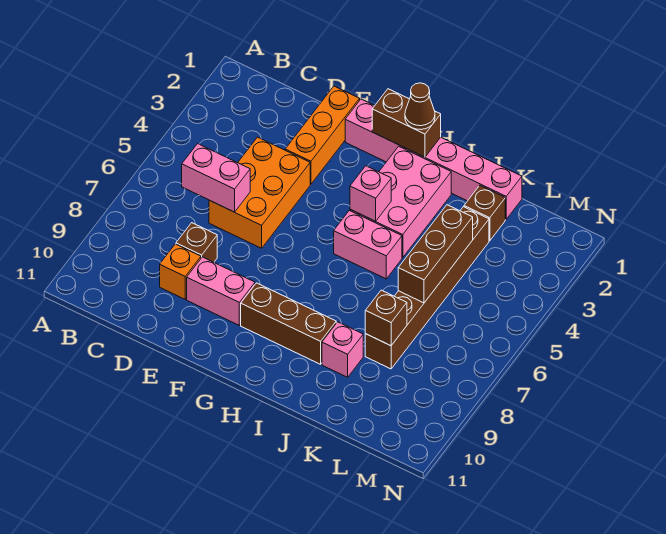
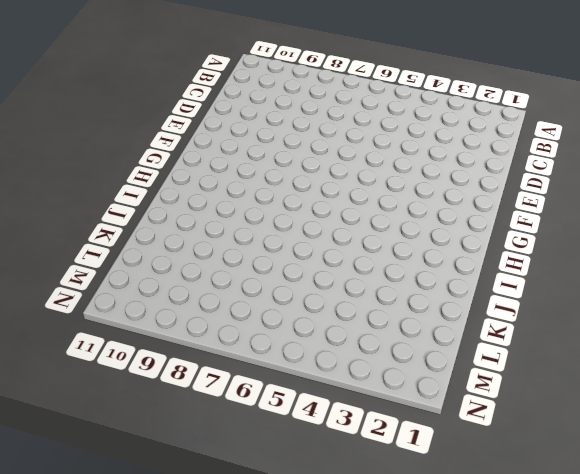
none -> orange brick D4:E6 level 1
none -> brown brick D8 level 1
none -> orange brick D9 level 1

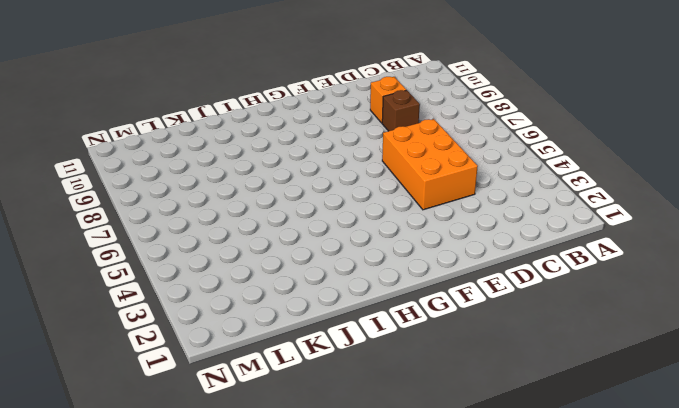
none -> orange brick E1:E3 level 1
none -> pink brick E9:F9 level 1
none -> pink brick F1:K1 level 1

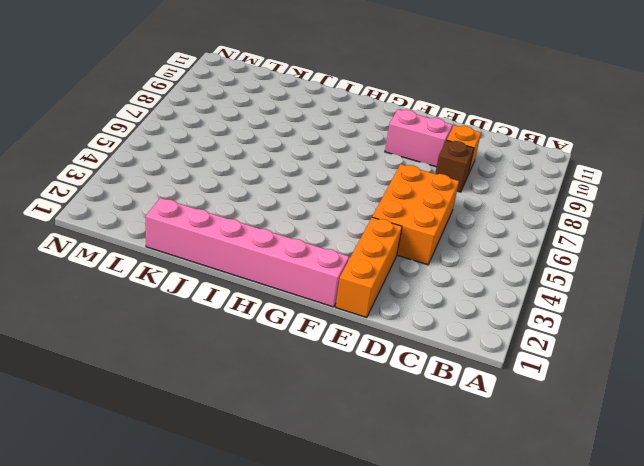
none -> brown brick G9:I9 level 1
none -> pink brick H2:I4 level 1
none -> pink brick H5:I5 level 1

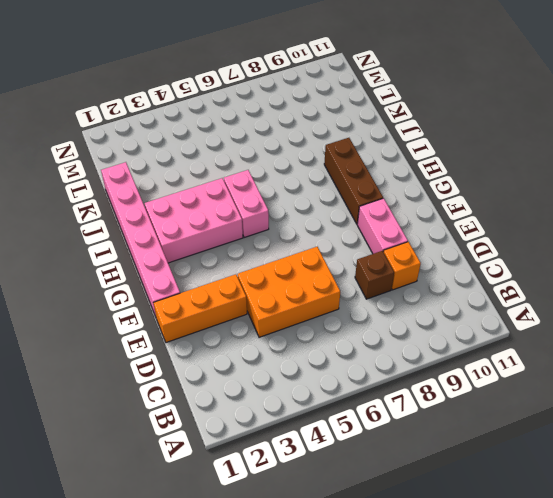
none -> pink brick J9 level 1
none -> brown brick K2 level 1
none -> brown brick K3:K8 level 1

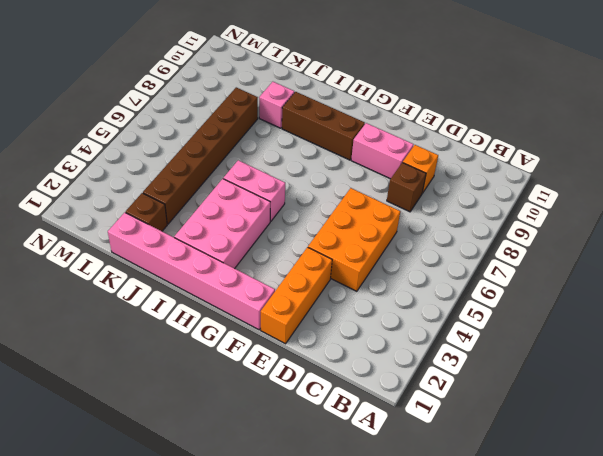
none -> pink brick C6:D6 level 2
none -> brown brick G1:H1 level 2
none -> pink brick H4 level 2

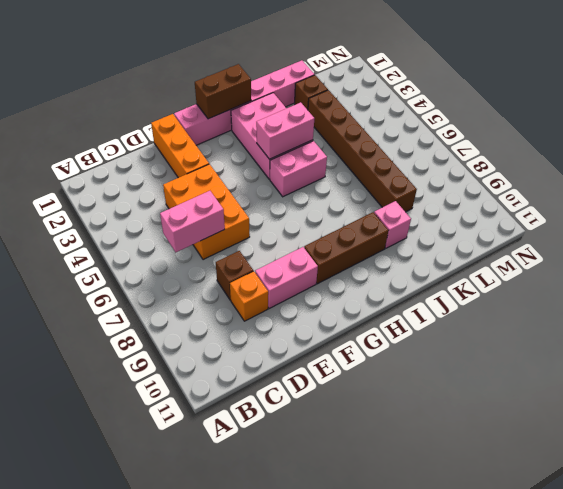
pink brick H4:I4 level 2 -> pink brick H4 level 2
none -> brown brick K4:K6 level 2
none -> brown brick K8 level 2
none -> brown cone H1 level 3

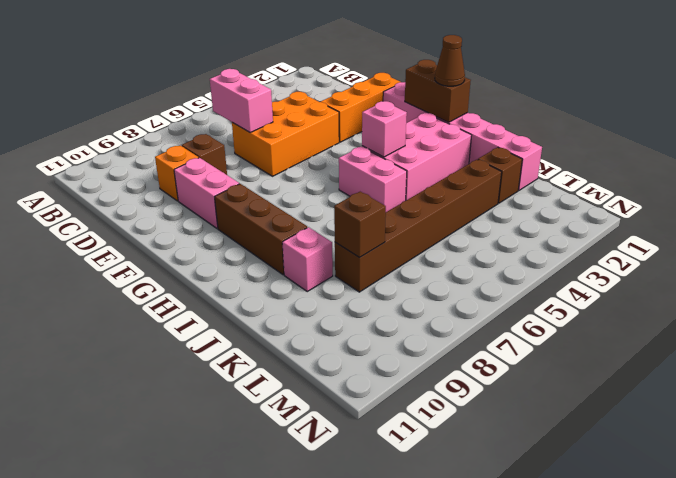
none -> brown brick K4:K6 level 2

